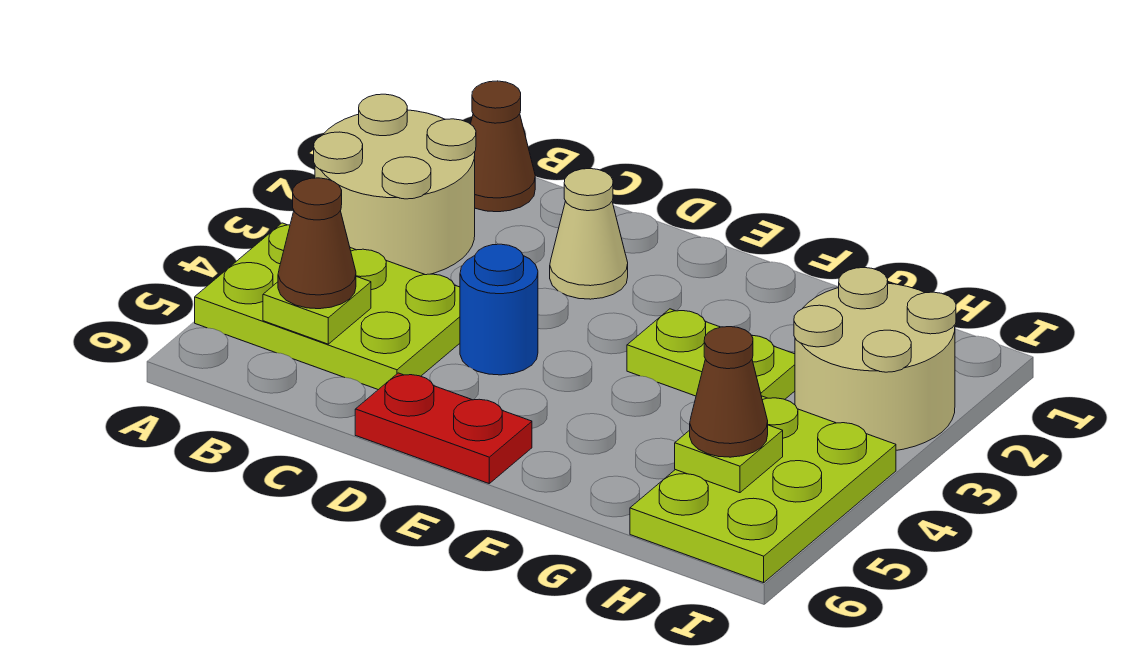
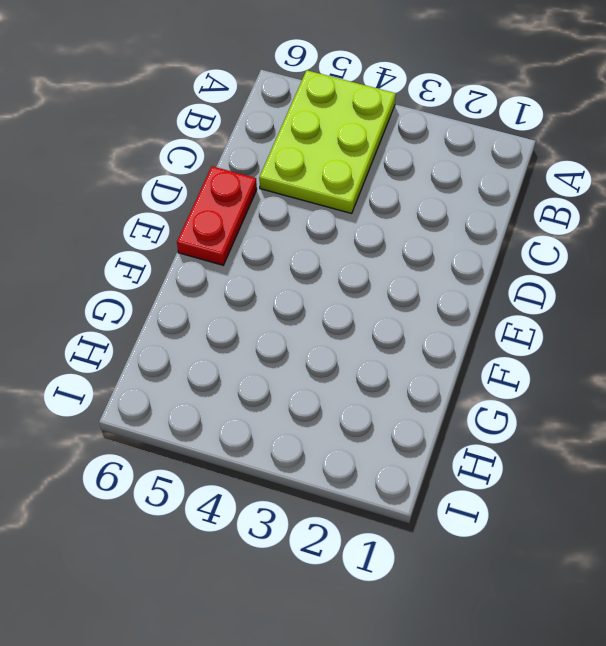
none -> tan round brick A2:B3 level 1
none -> brown cone B1 level 1
none -> tan cone D2 level 1

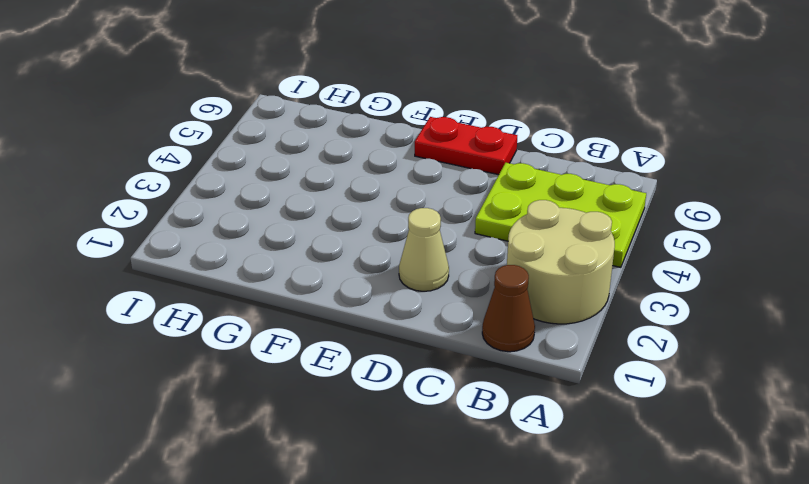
none -> blue round brick D4 level 1
none -> lime plate F3:G3 level 1
none -> tan round brick H2:I3 level 1

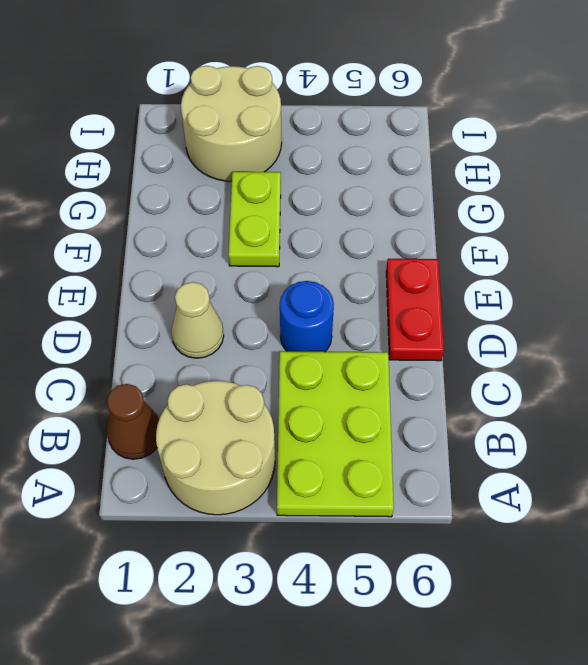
none -> lime plate H4:I6 level 1
none -> lime plate B5 level 2
none -> lime plate H5 level 2

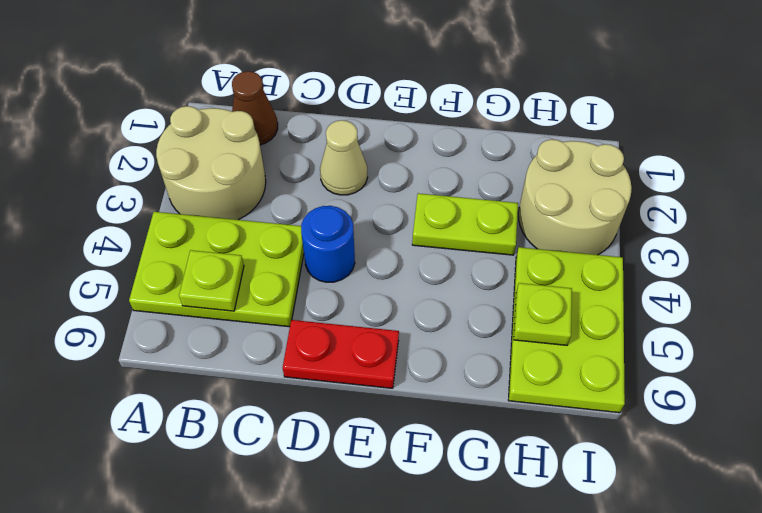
none -> brown cone B5 level 3
none -> brown cone H5 level 3

